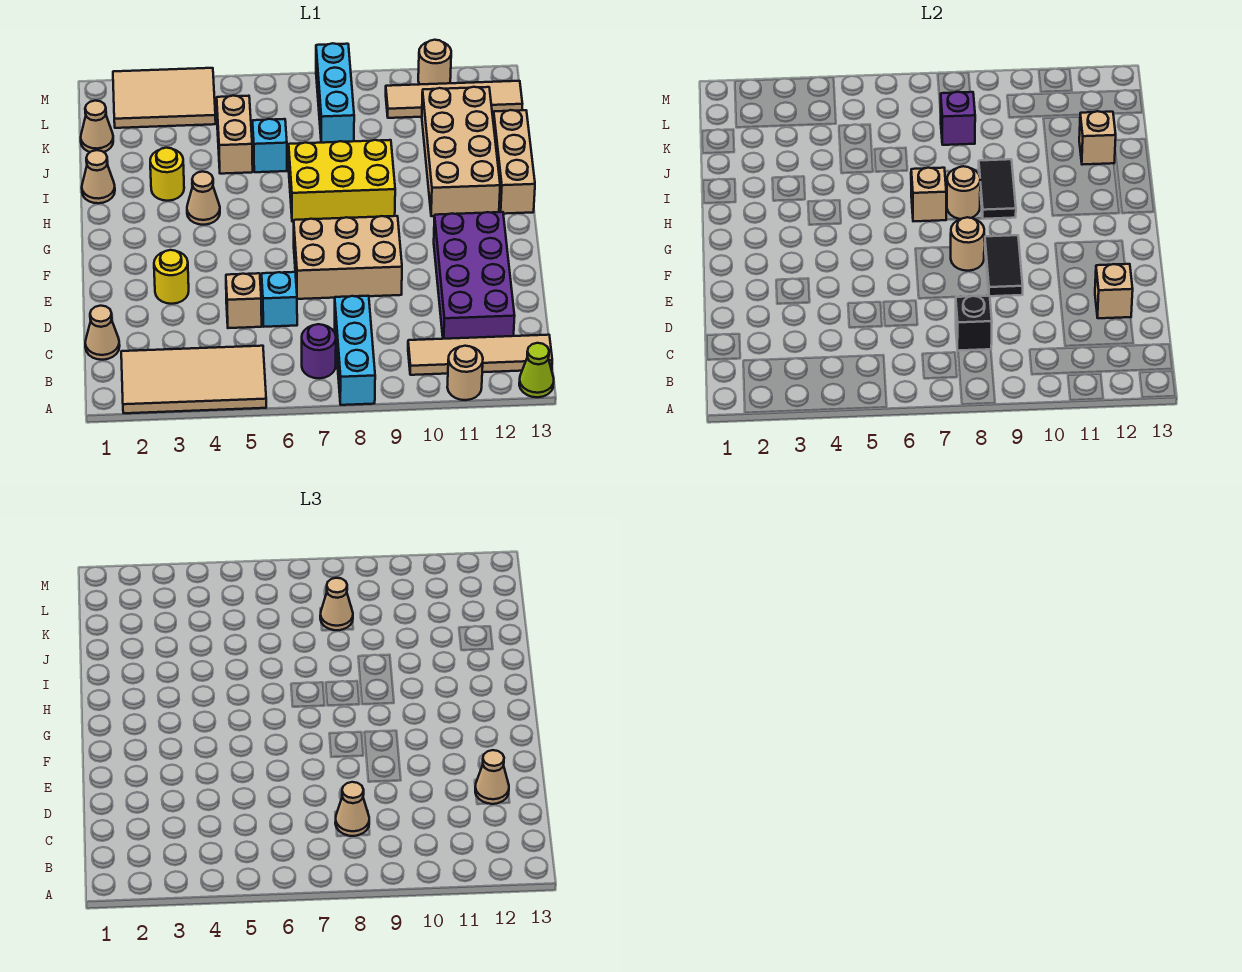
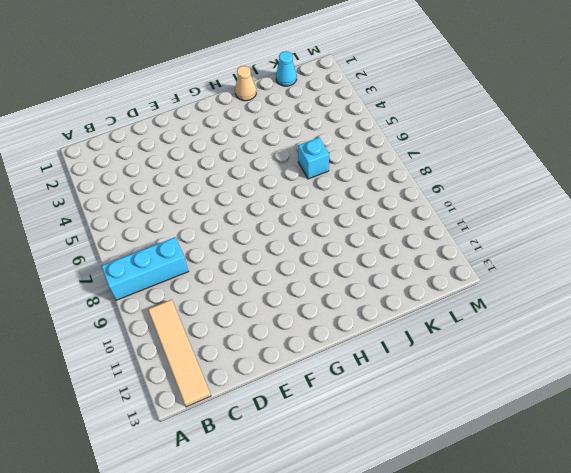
cyan cone K1 level 1 -> tan cone K1 level 1
none -> tan tile A2:B5 level 1
none -> tan round brick A11 level 1
none -> lime cone A13 level 1
none -> purple round brick B7 level 1

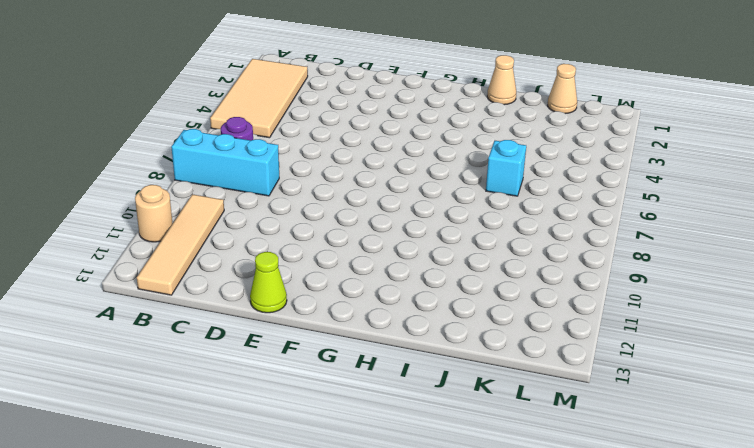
lime cone E13 level 1 -> lime cone A13 level 1
none -> tan cone C1 level 1
none -> purple brick C11:F12 level 1
none -> tan brick D5 level 1
none -> cyan brick D6 level 1

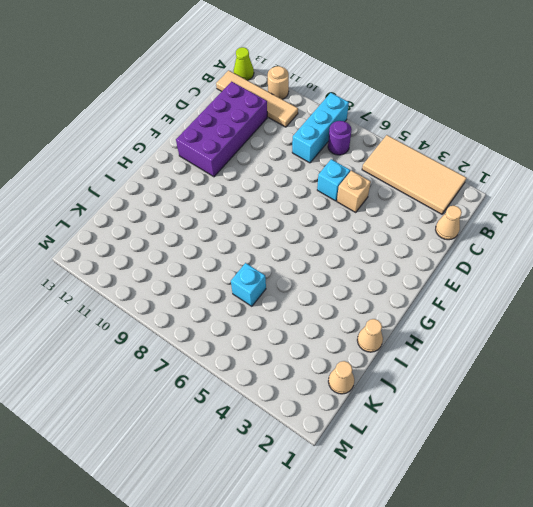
none -> yellow round brick E3 level 1
none -> tan brick E7:F9 level 1
none -> tan cone H4 level 1
none -> yellow brick H7:I9 level 1

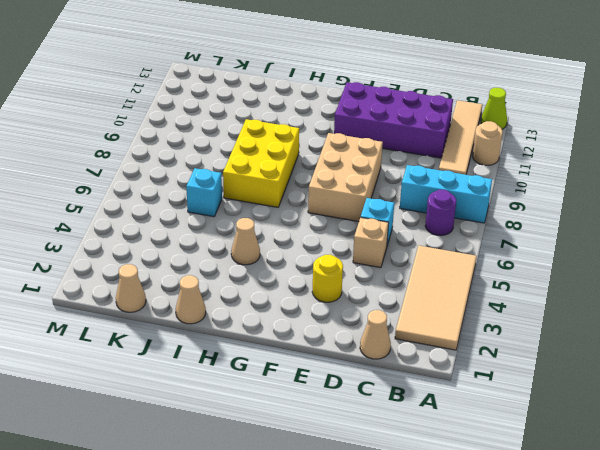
none -> tan brick H11:K12 level 1
none -> tan brick H13:J13 level 1
none -> yellow round brick I3 level 1
none -> tan brick J5:K5 level 1

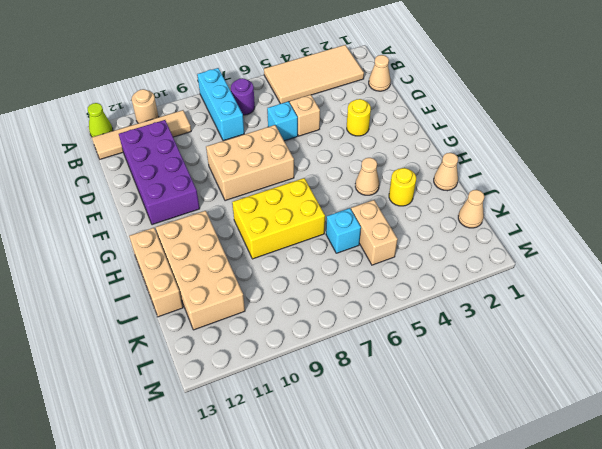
none -> cyan brick K8:M8 level 1
none -> tan tile L2:M4 level 1
none -> tan tile L10:L13 level 1
none -> tan round brick M11 level 1

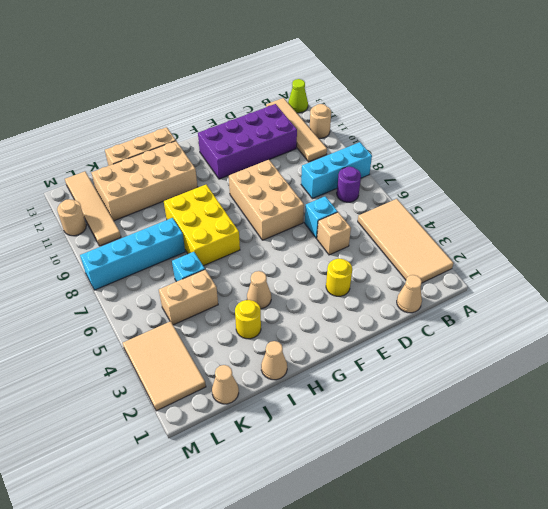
cyan brick J8:M8 level 1 -> cyan brick K8:M8 level 1
none -> black brick C8 level 2
none -> tan brick D12 level 2
none -> black tile E9:F9 level 2
none -> tan round brick F8 level 2

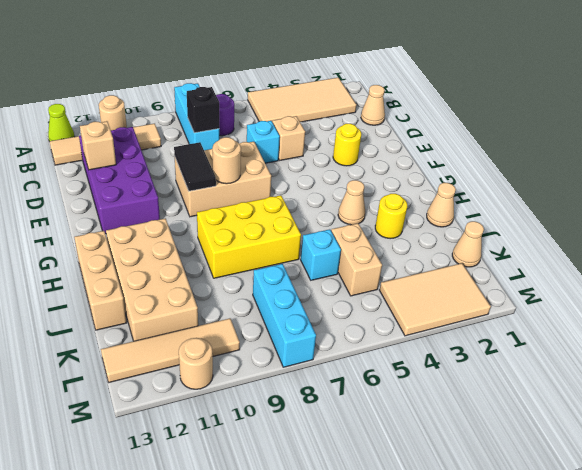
none -> tan brick H7 level 2
none -> tan round brick H8 level 2
none -> black tile H9:I9 level 2
none -> tan brick J12 level 2

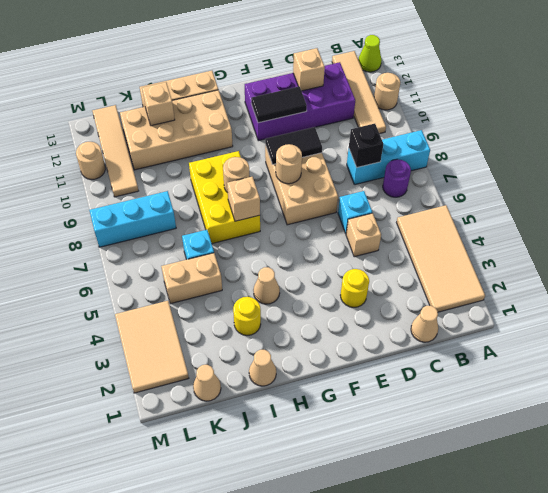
black tile E11:F11 level 2 -> black tile H9:I9 level 2
none -> purple brick K8 level 2
none -> tan cone C8 level 3
none -> tan cone D12 level 3
none -> tan cone K8 level 3

